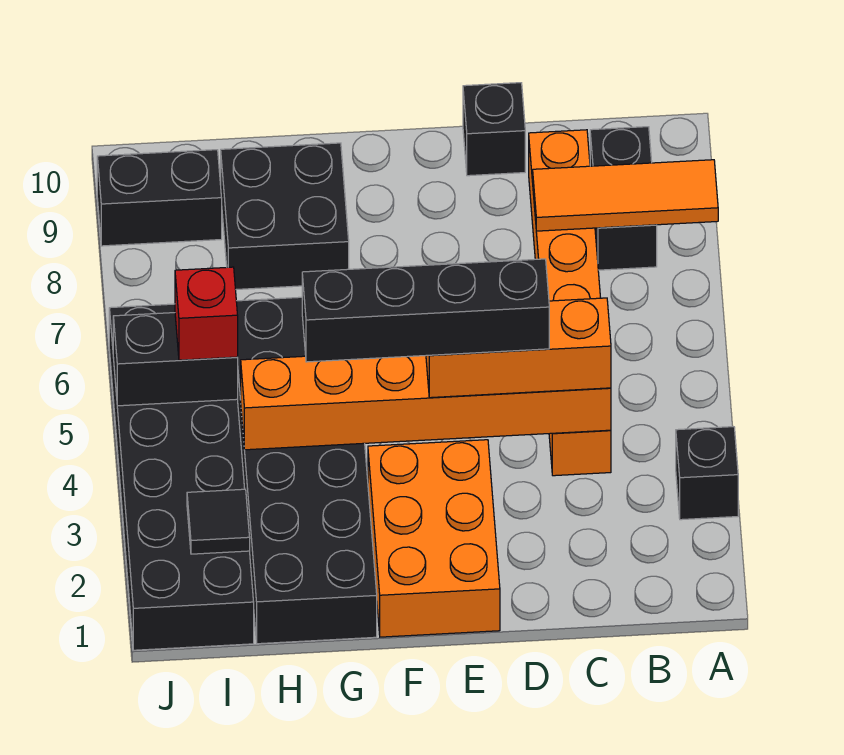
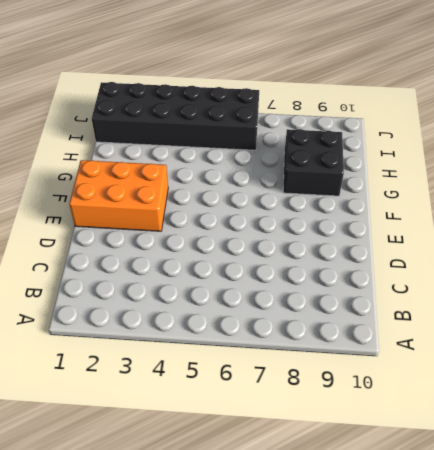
none -> black brick A3 level 1
none -> black brick B8:B9 level 1
none -> orange brick C4:C9 level 1

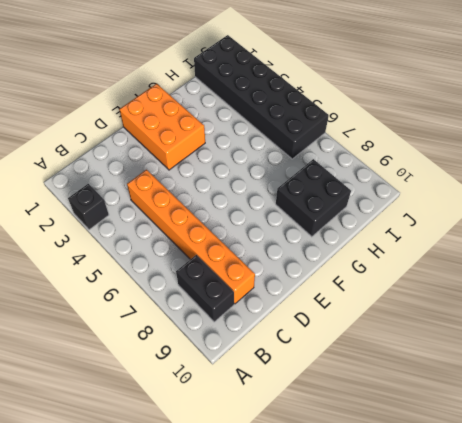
none -> black brick D10 level 1
none -> black brick G1:H6 level 1
none -> black brick I9:J9 level 1

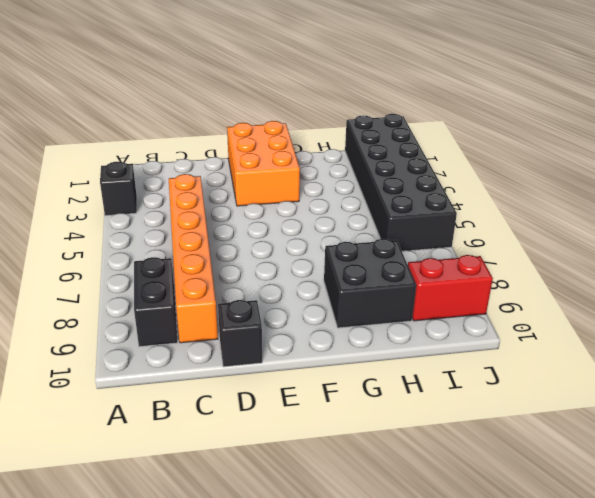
red brick I9:J9 level 1 -> black brick I9:J9 level 1
none -> black brick G1:H6 level 1
none -> orange tile A8:C8 level 2
none -> orange brick C4:H4 level 2

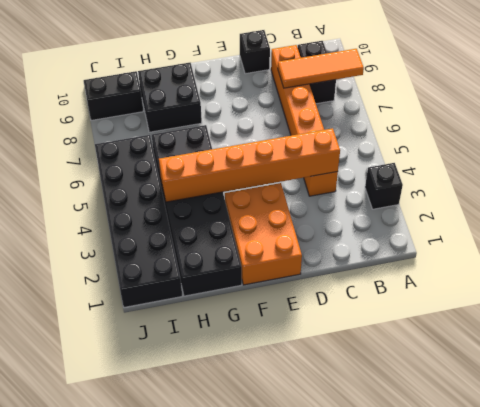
none -> black tile I2 level 2
none -> black brick I5:J5 level 2
none -> orange brick C4:E4 level 3

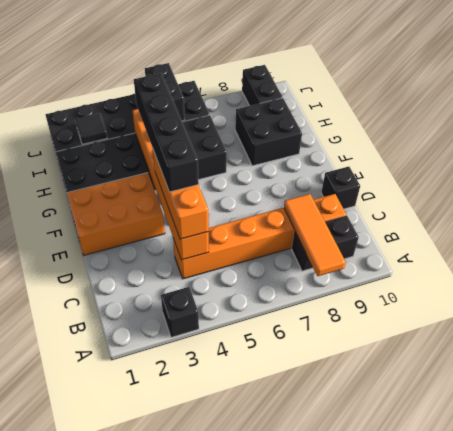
none -> red brick I5 level 3

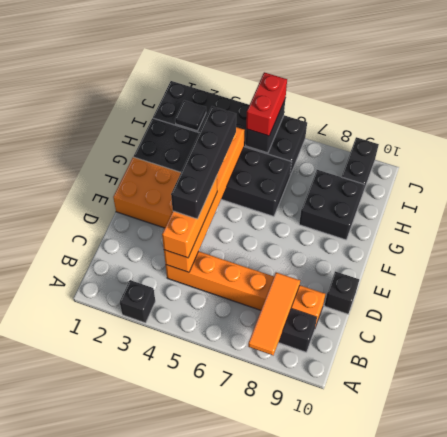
red brick I5:J5 level 3 -> red brick I5 level 3

